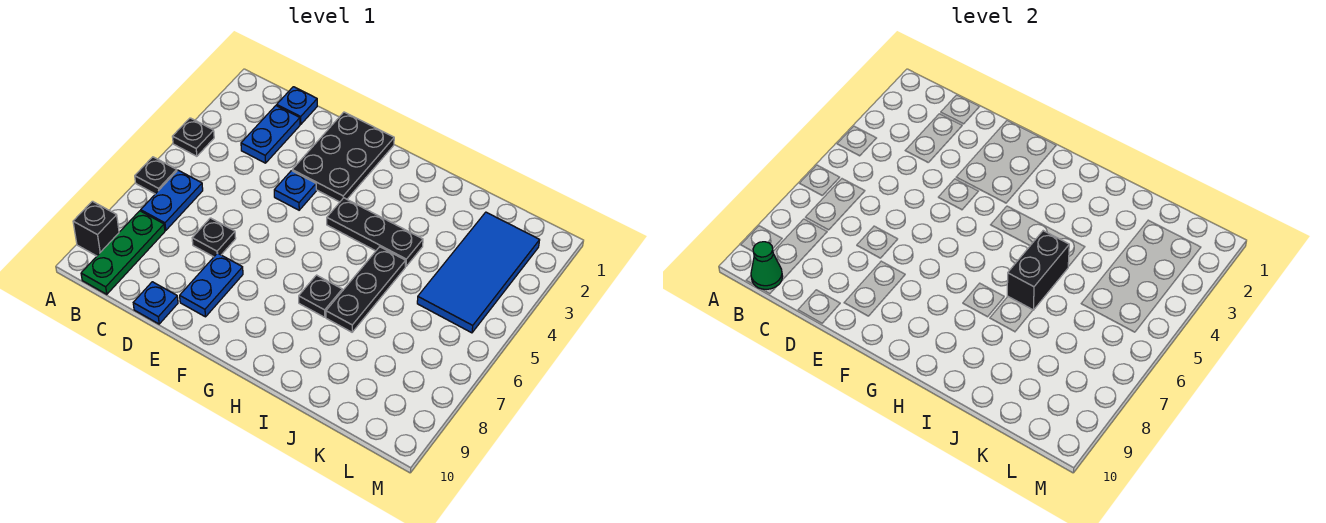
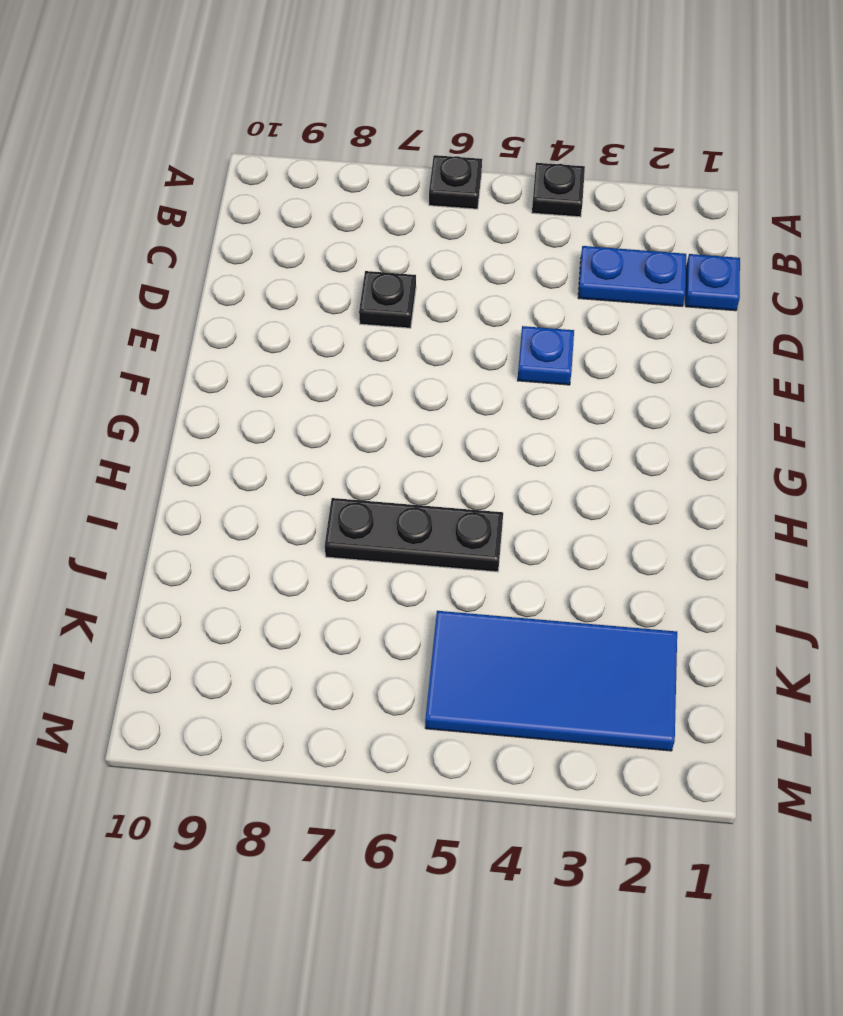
none -> black brick A9 level 1
none -> blue plate B6:B7 level 1
none -> green plate B8:B10 level 1

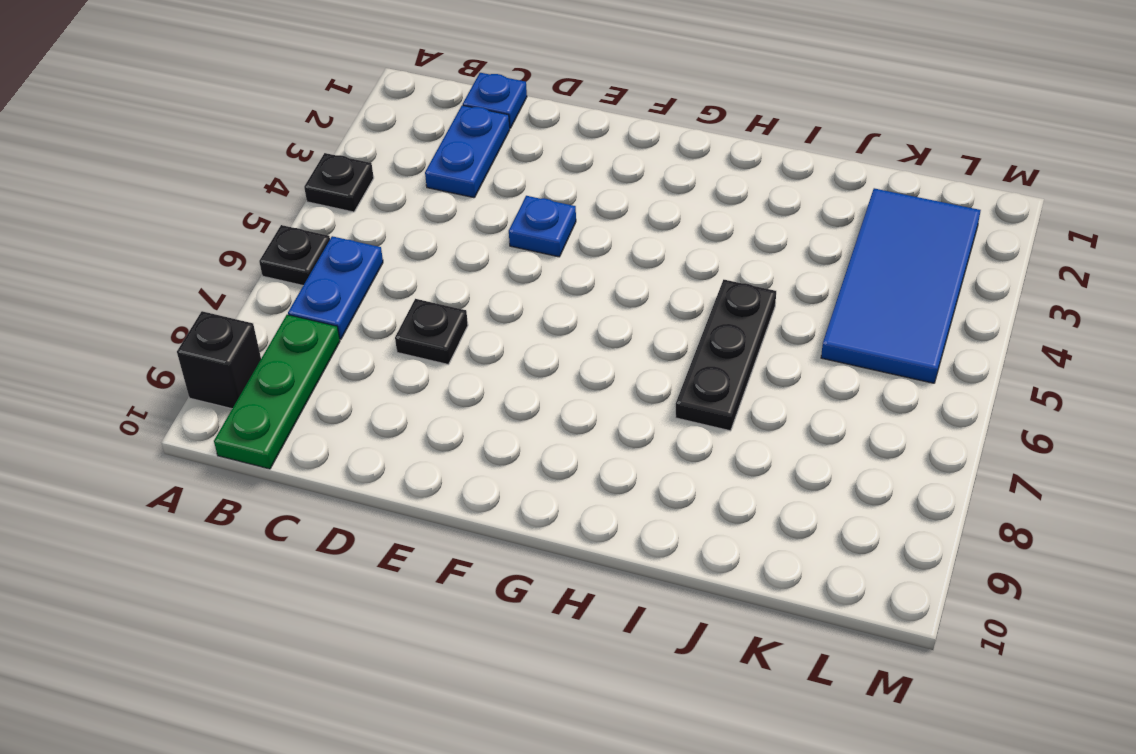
none -> blue plate D10 level 1
none -> black plate E1:F3 level 1
none -> blue plate E8:E9 level 1

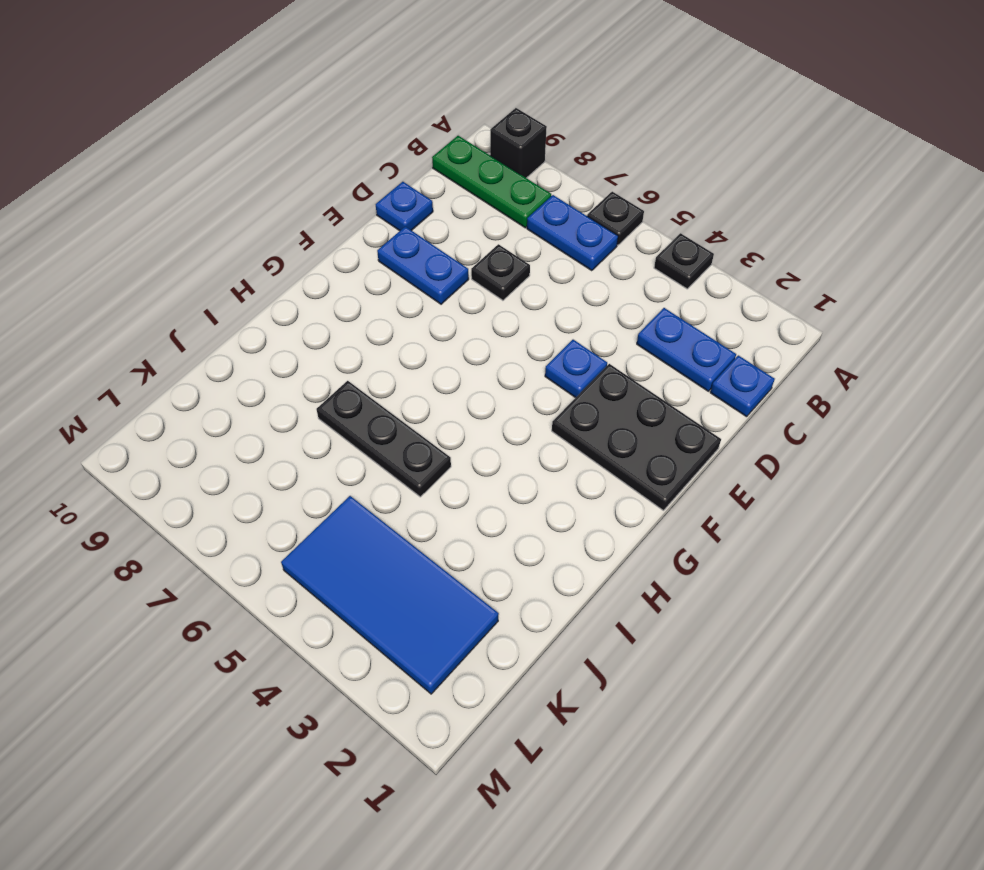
none -> black plate G4:I4 level 1
none -> black plate H7 level 1
none -> green cone B10 level 2

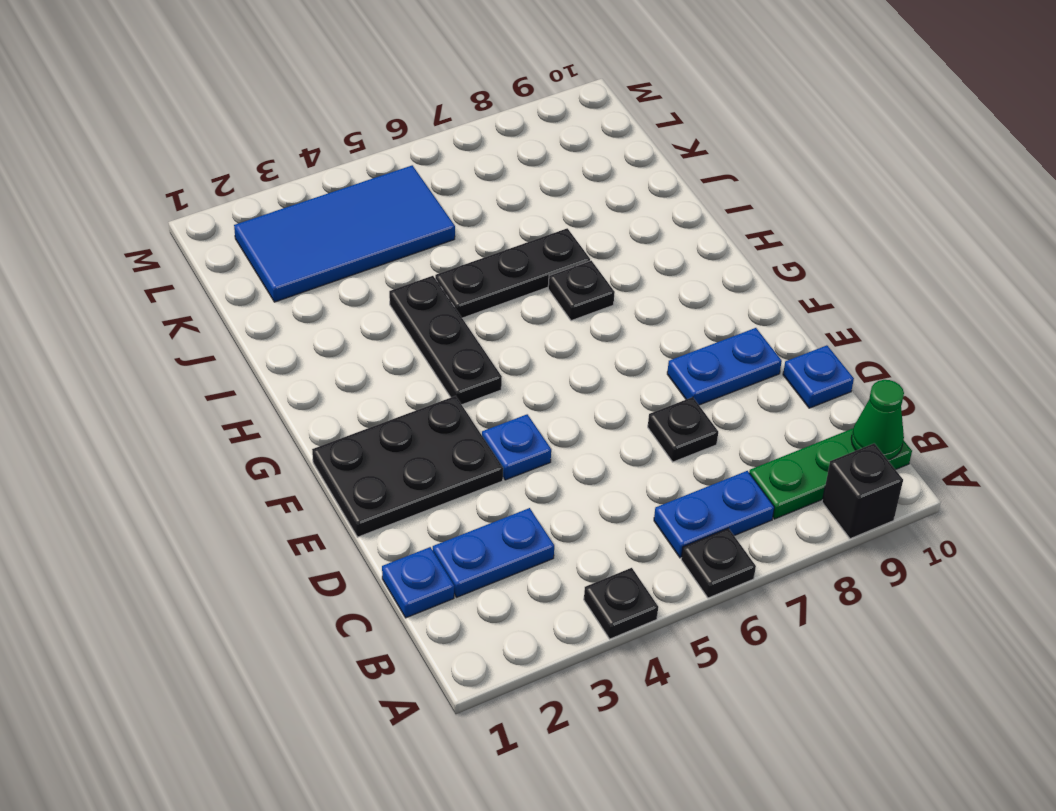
none -> black brick I5:I6 level 2

